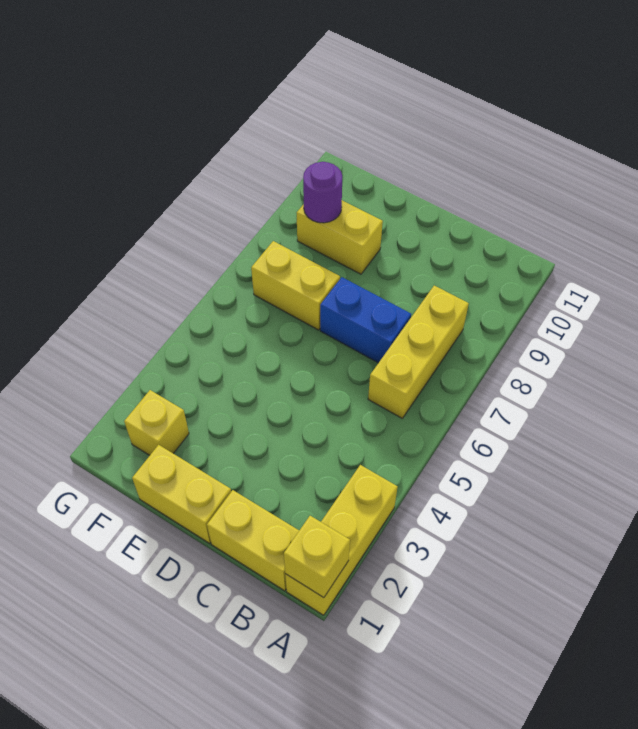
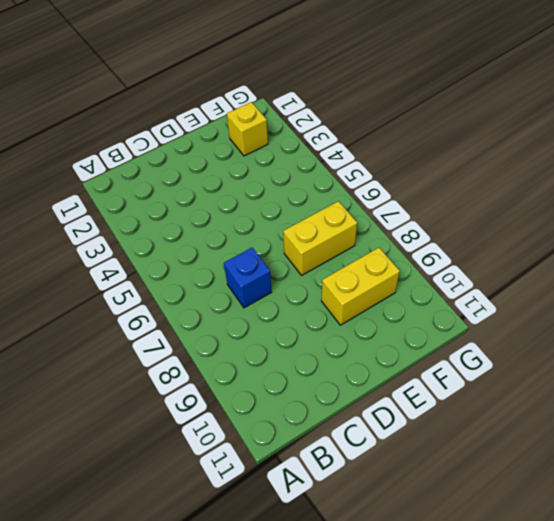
blue brick C7 level 1 -> blue brick C7:D7 level 1
none -> yellow brick A1:A3 level 1
none -> yellow brick B1:C1 level 1

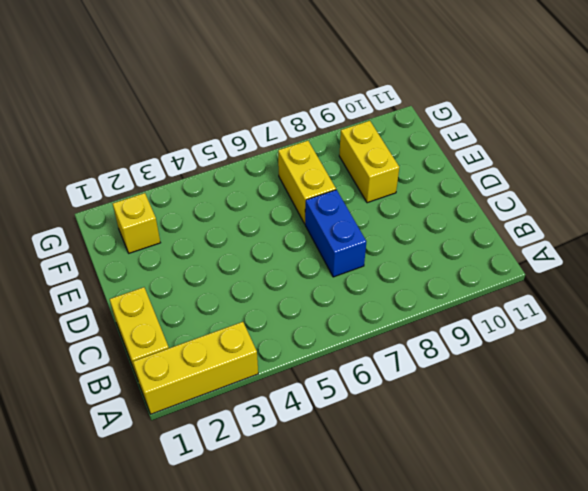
none -> yellow brick B6:B8 level 1
none -> yellow brick D1:E1 level 1

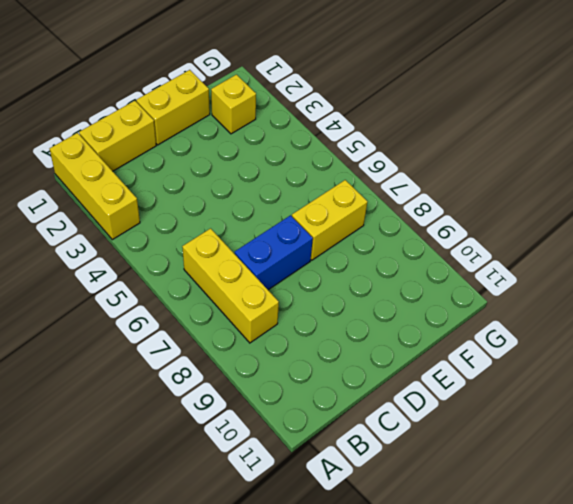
none -> yellow brick E9:F9 level 1
none -> yellow brick A1 level 2

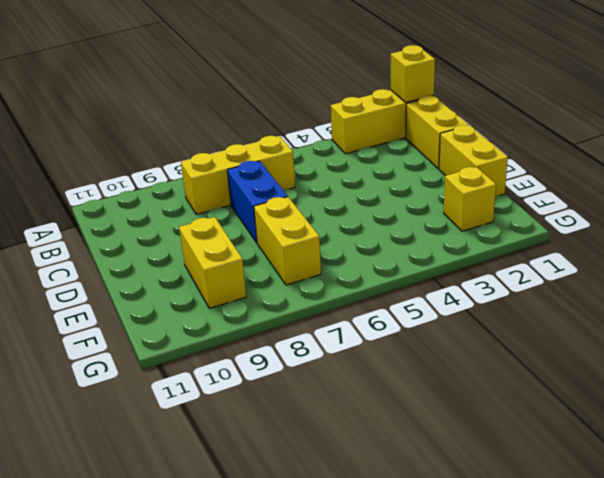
none -> purple round brick F9 level 2

